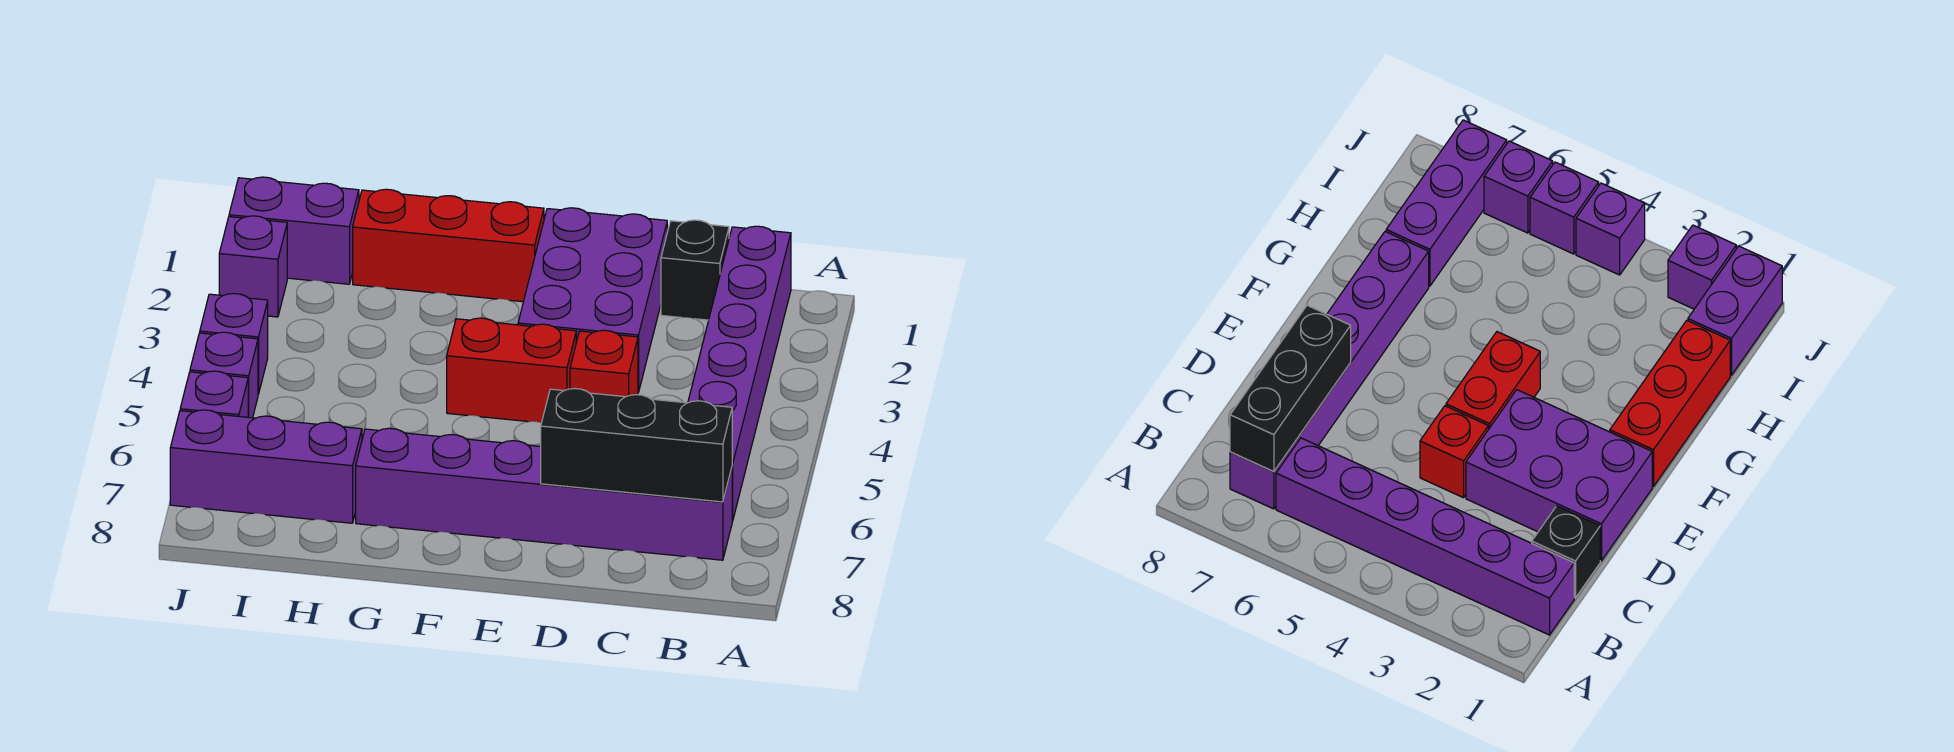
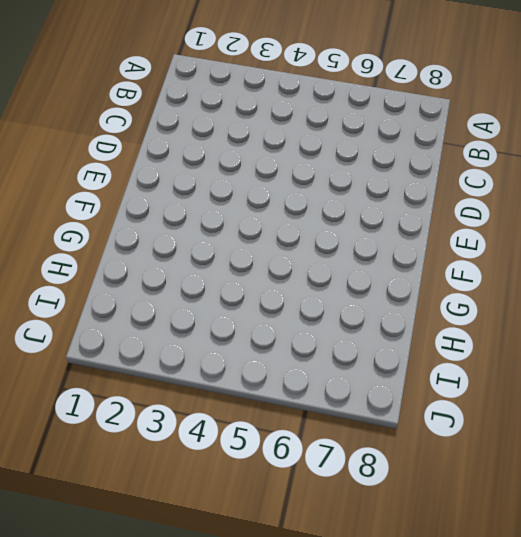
none -> purple brick B1:B6 level 1
none -> purple brick B7:G7 level 1
none -> black brick C1 level 1

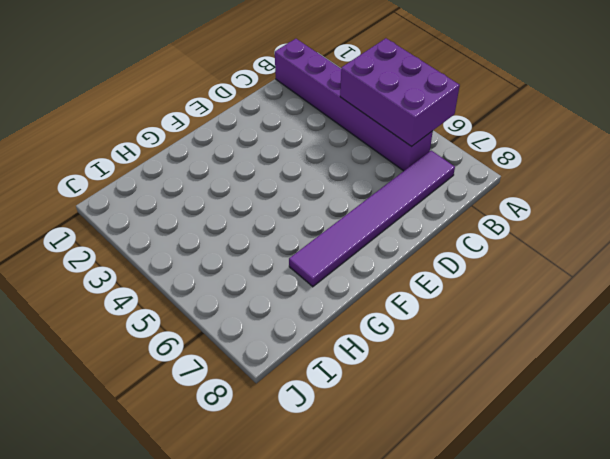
purple brick A4:B6 level 2 -> purple brick D1:E3 level 1
purple tile B7:G7 level 1 -> purple brick B7:G7 level 1
none -> black brick C1 level 1
none -> red brick D4 level 1
none -> red brick E4:F4 level 1

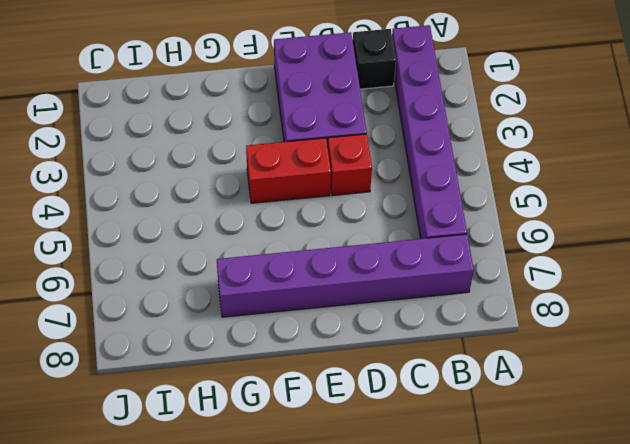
none -> red brick F1:H1 level 1
none -> purple brick H7:J7 level 1
none -> purple brick I1:J1 level 1

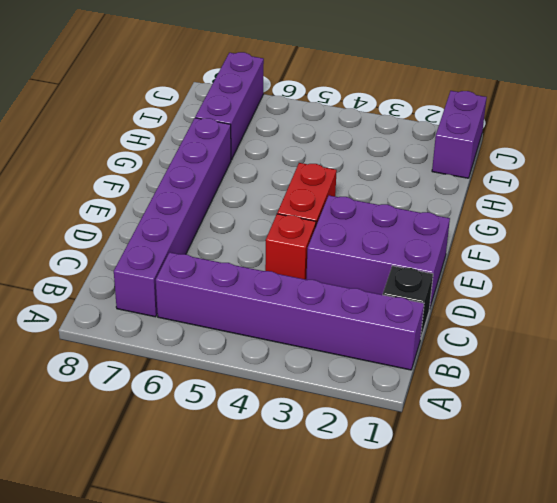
none -> red brick F1:H1 level 1
none -> purple brick J2 level 1
none -> purple brick J4 level 1

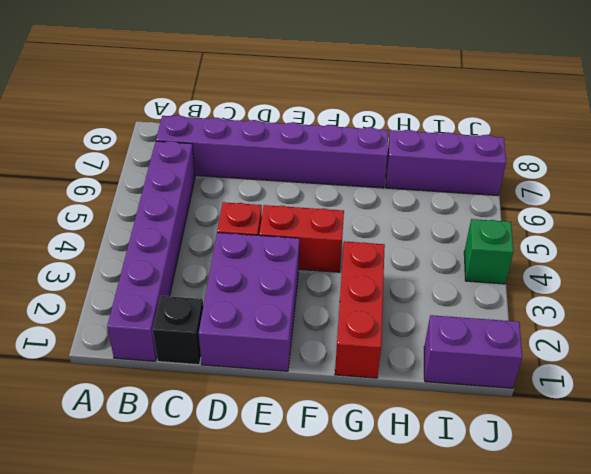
red brick G1:G3 level 1 -> red brick F1:H1 level 1
green brick J4 level 1 -> purple brick J4 level 1
none -> purple brick J2 level 1
none -> purple brick J5 level 1
none -> purple brick J6 level 1

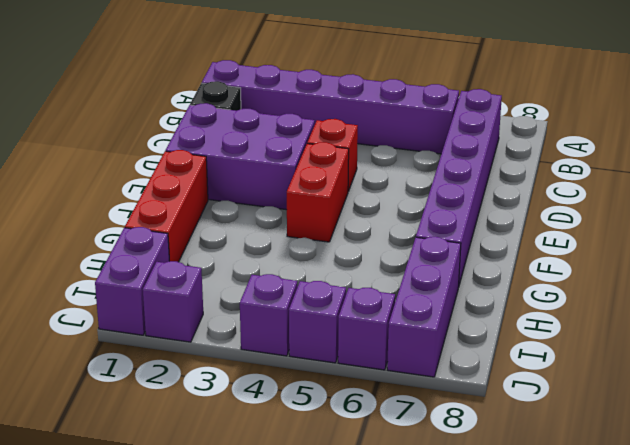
none -> black brick B7:D7 level 2

